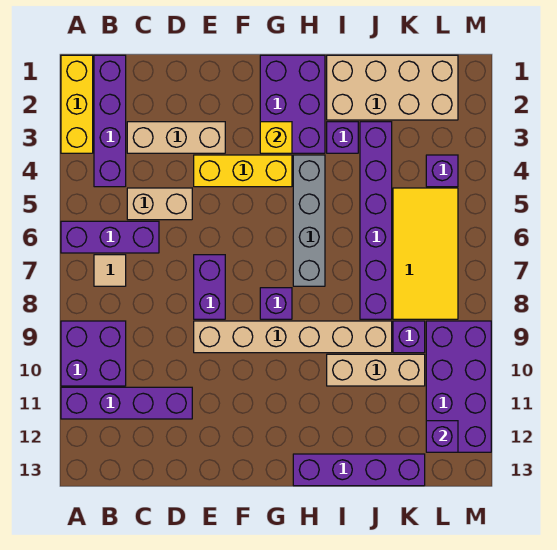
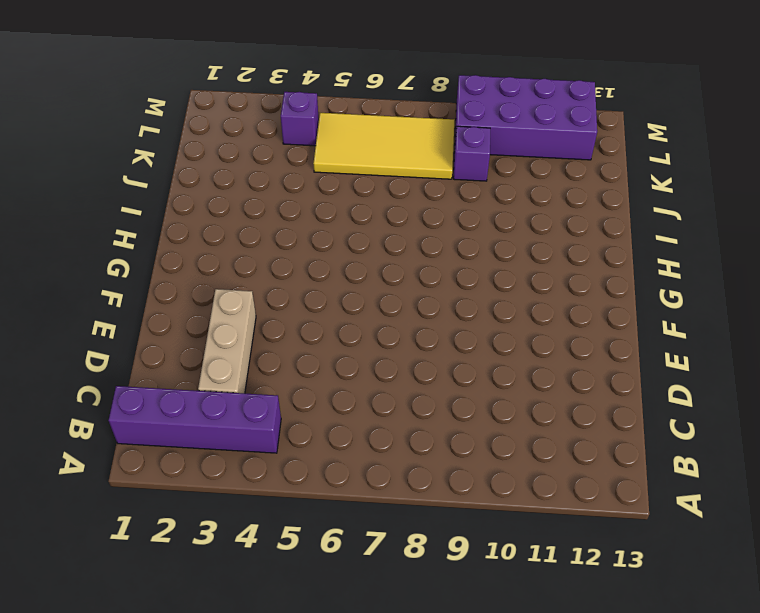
none -> yellow brick A1:A3 level 1
none -> purple brick A6:C6 level 1
none -> purple brick A9:B10 level 1

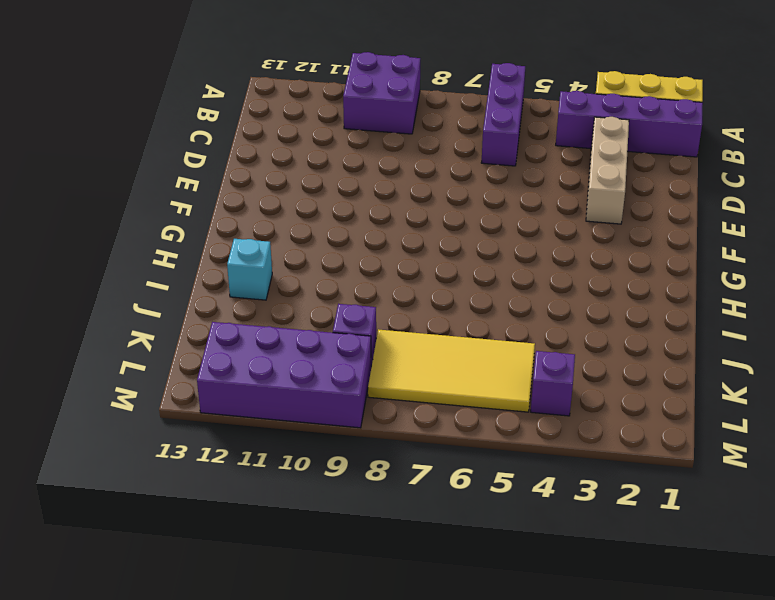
cyan brick I12 level 1 -> none
none -> purple brick A11:D11 level 1
none -> tan tile B7 level 1
none -> tan brick C5:D5 level 1

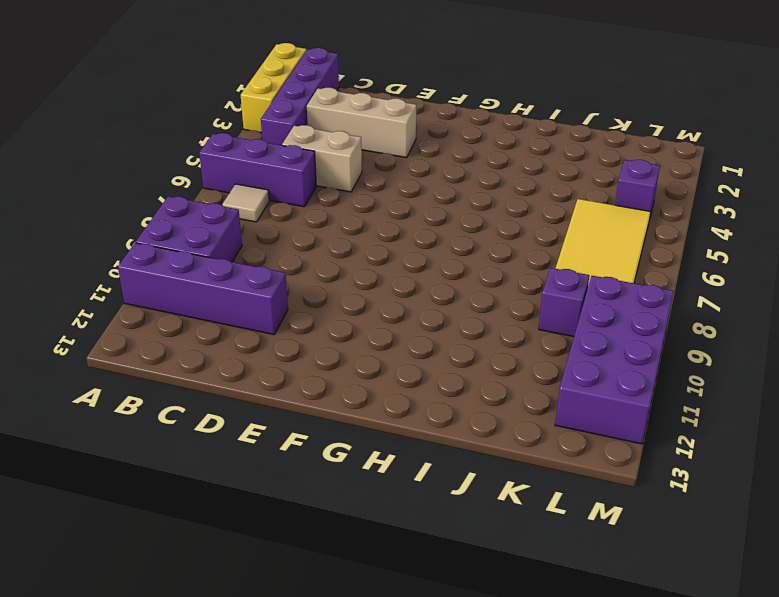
none -> yellow brick E4:G4 level 1
none -> purple brick E7:E8 level 1
none -> tan brick E9:J9 level 1

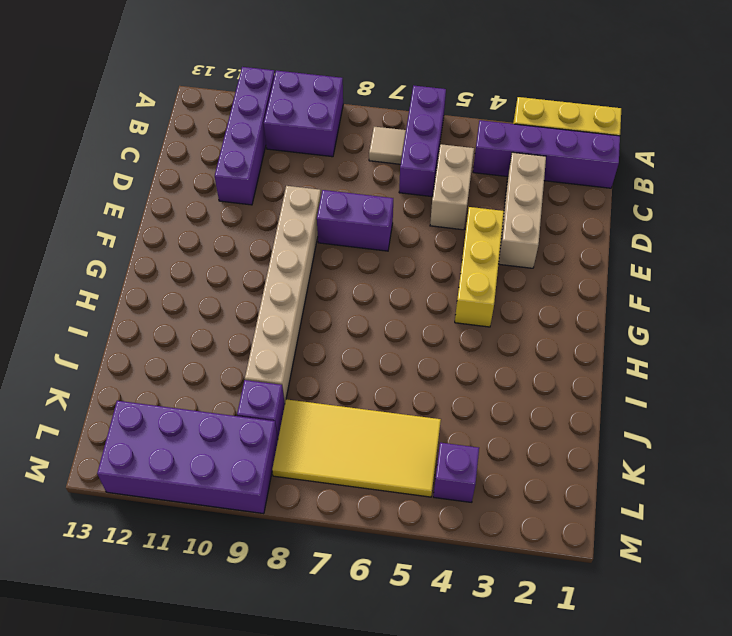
none -> purple brick G1:H3 level 1
none -> purple brick G8 level 1
none -> grey brick H4:H7 level 1

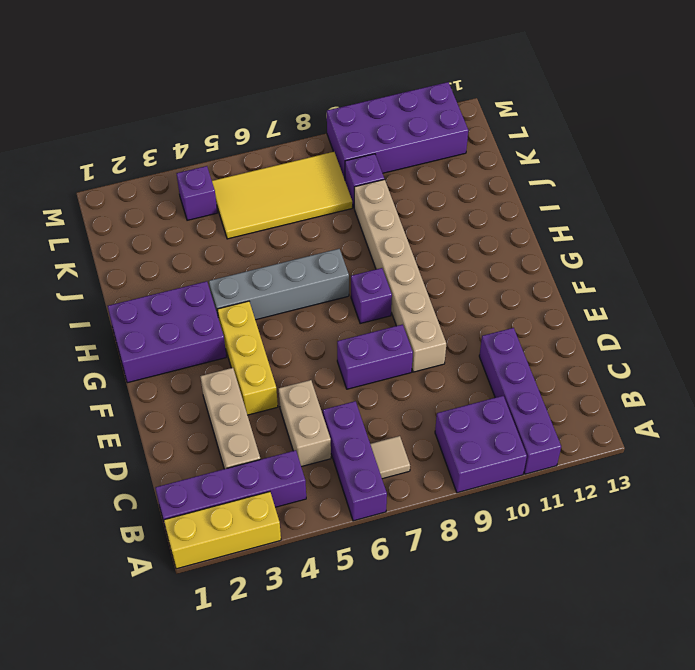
none -> purple brick H13:K13 level 1
none -> tan brick I1:L2 level 1
none -> purple brick I3 level 1

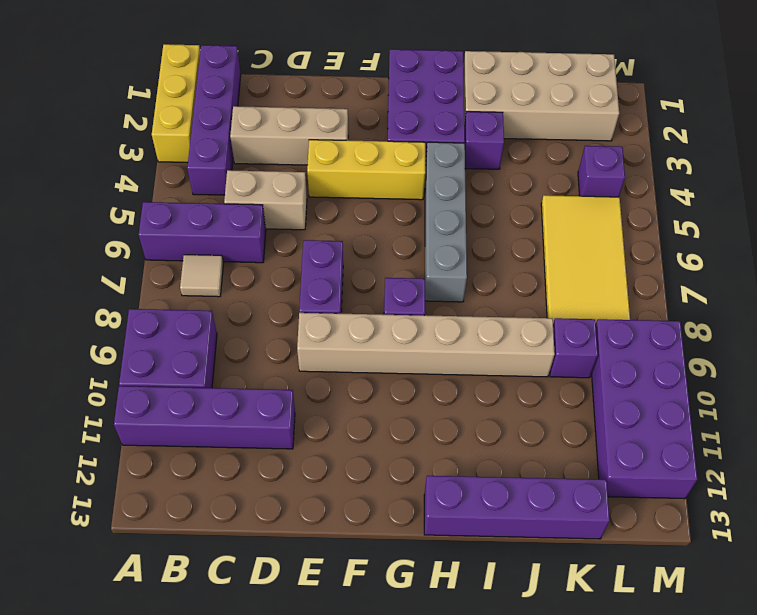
none -> tan brick I10:K10 level 1
none -> purple brick J3:J8 level 1
none -> yellow brick G3 level 2

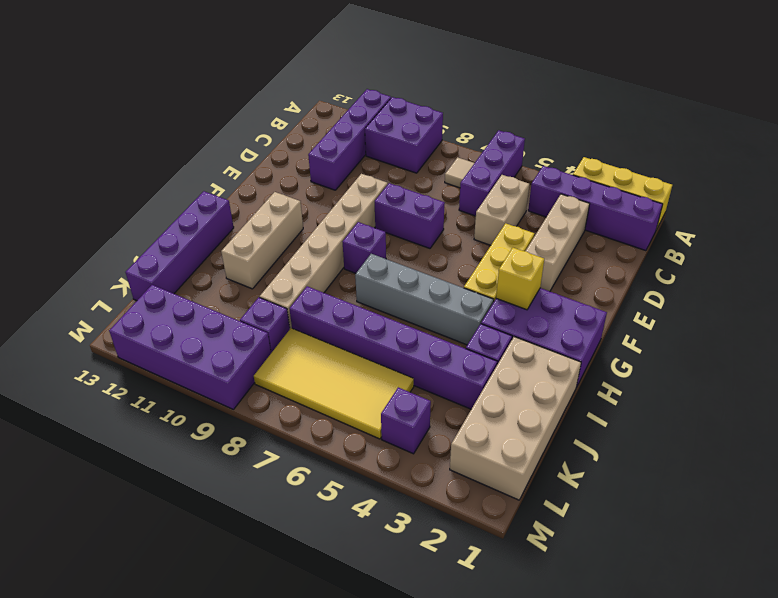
tan brick G11:I11 level 1 -> tan brick I10:K10 level 1
none -> purple brick L12 level 2

